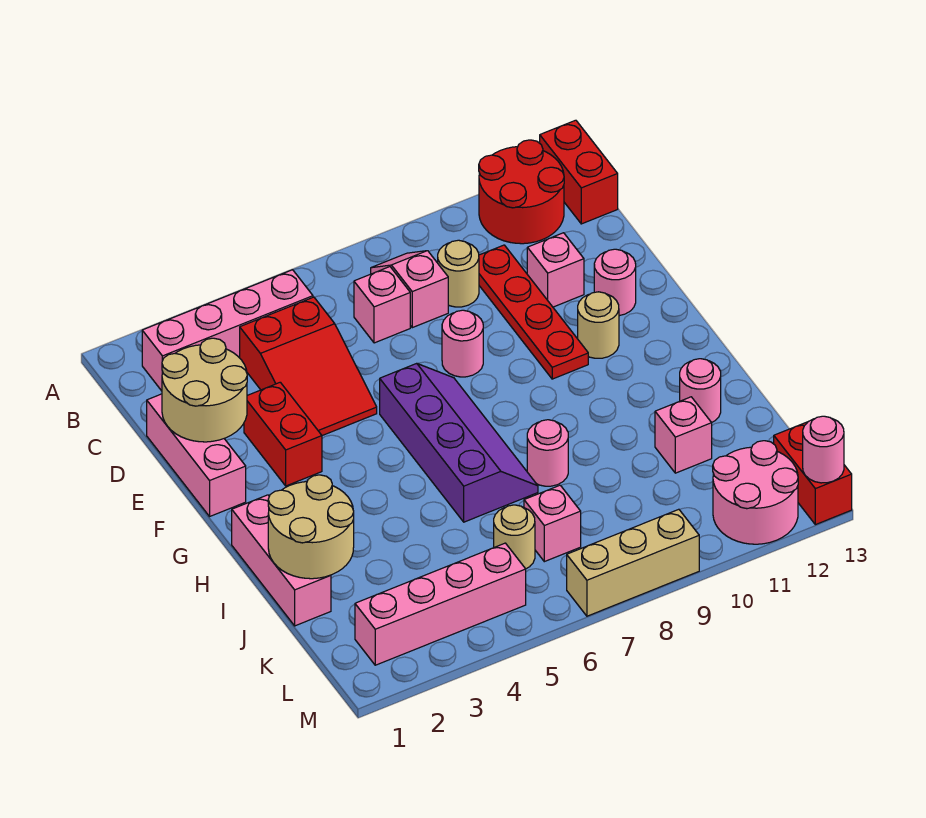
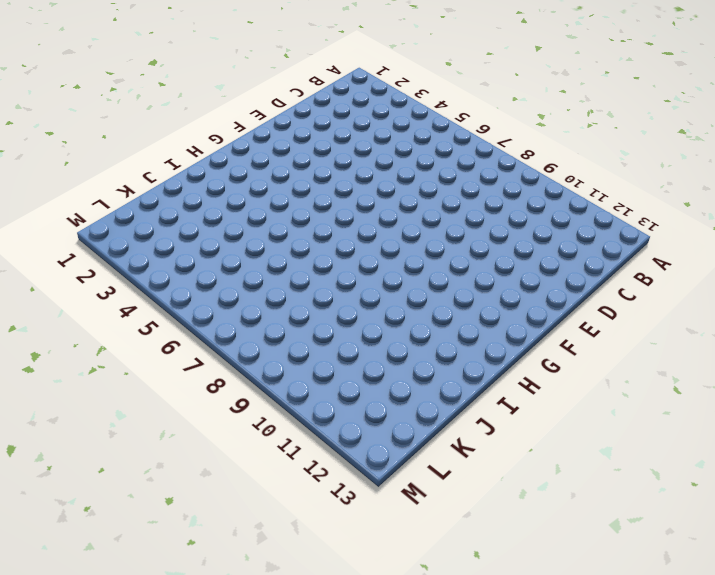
none -> red round brick A11:B12 level 1
none -> red brick A13:B13 level 1
none -> pink brick B2:B5 level 1

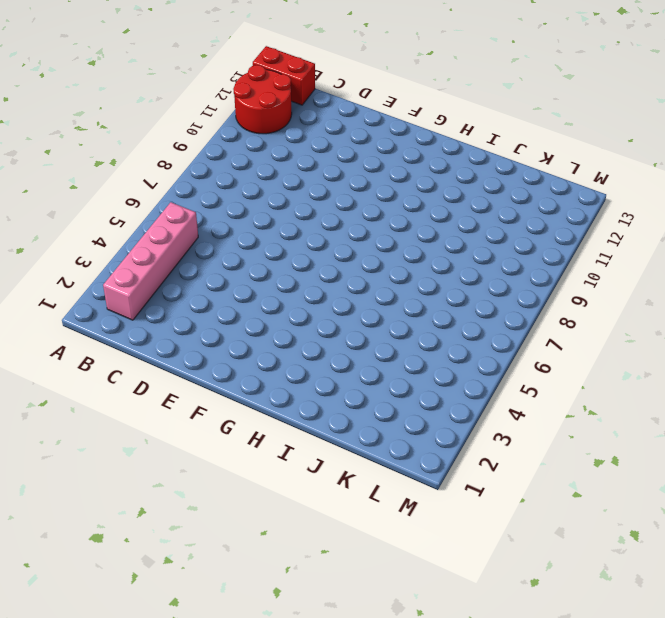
none -> pink slope B8:C8 level 1 top C
none -> red slope C4:E5 level 1 top C
none -> pink brick C7 level 1

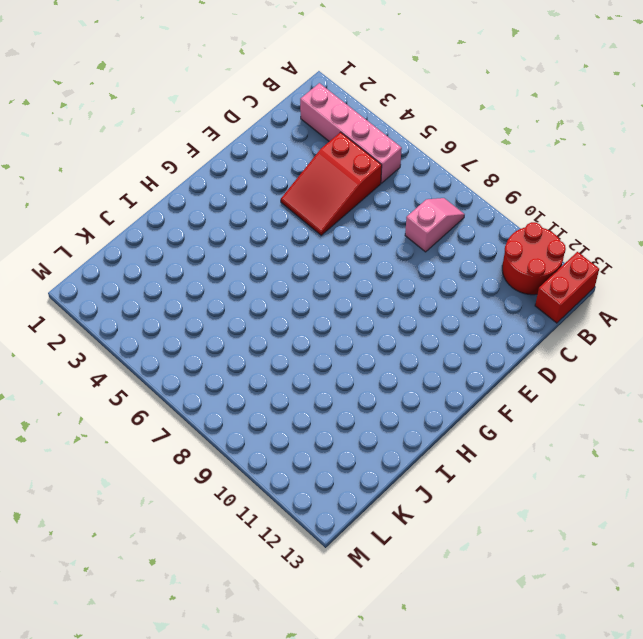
none -> pink brick C7 level 1
none -> tan round brick C9 level 1
none -> red plate C10:F10 level 1

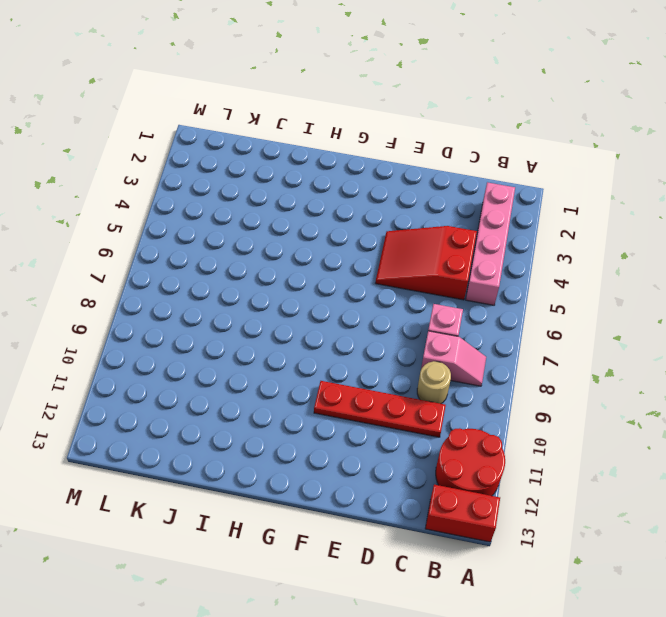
none -> pink brick D1:F1 level 1
none -> pink brick D11 level 1
none -> red brick E3:F3 level 1

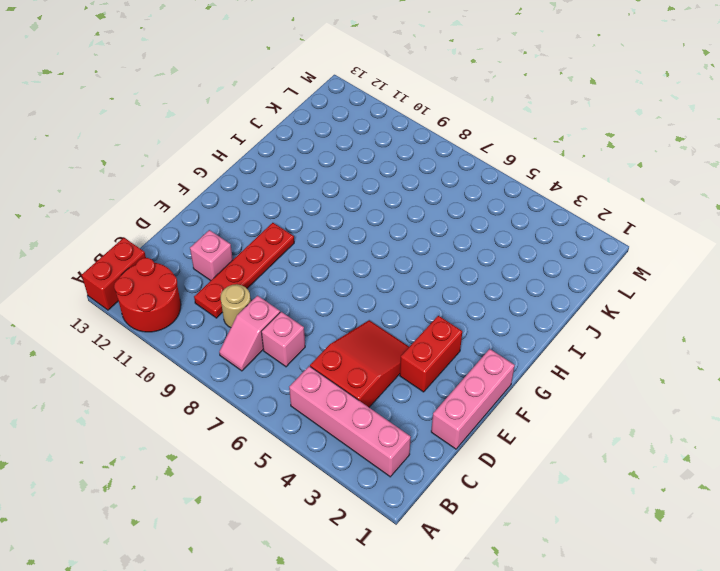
none -> pink round brick E8 level 1
none -> pink round brick E12 level 1
none -> purple slope F6:I7 level 1 top 6

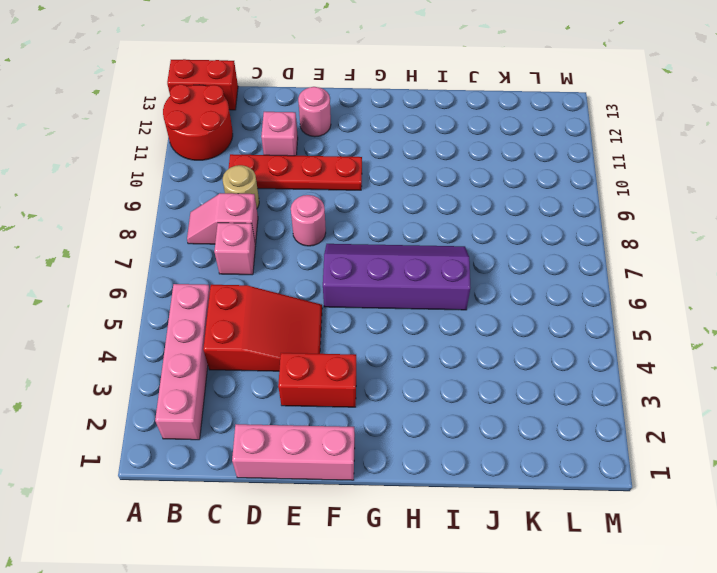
none -> tan round brick F11 level 1
none -> pink brick H1:J1 level 1
none -> pink round brick I8 level 1

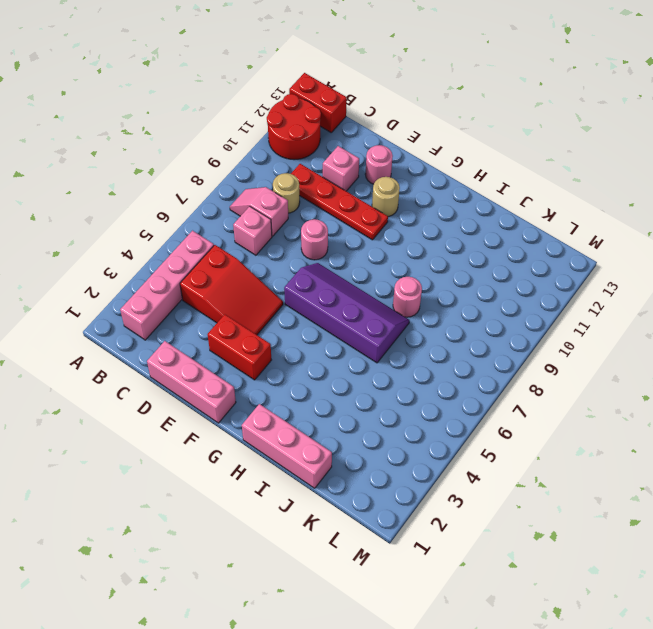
none -> pink round brick I12 level 1
none -> pink brick J11 level 1
none -> tan round brick K6 level 1

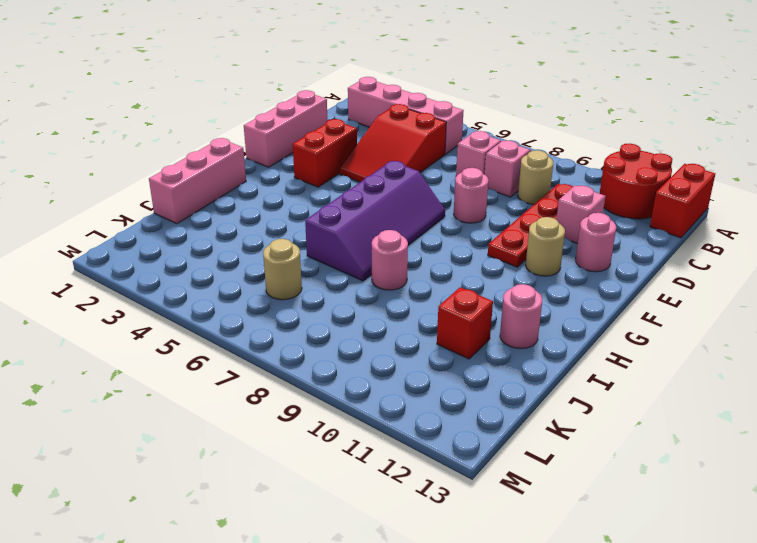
red brick J11 level 1 -> pink brick J11 level 1
none -> pink brick K7 level 1
none -> pink brick L2:L5 level 1
none -> pink round brick L11:M12 level 1

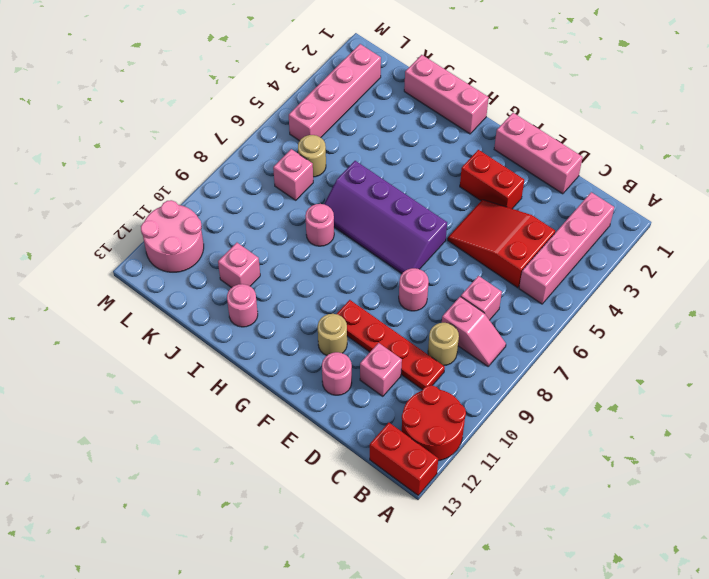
none -> red brick L13:M13 level 1
none -> tan brick M7:M9 level 1
none -> tan round brick D1:E2 level 2

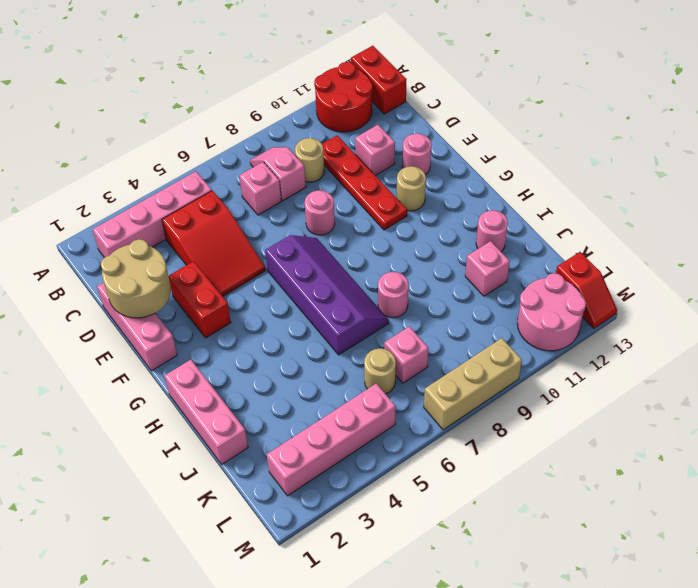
red slope L13:M13 level 1 top L -> red brick L13:M13 level 1
none -> tan round brick I1:J2 level 2
none -> pink round brick M13 level 2

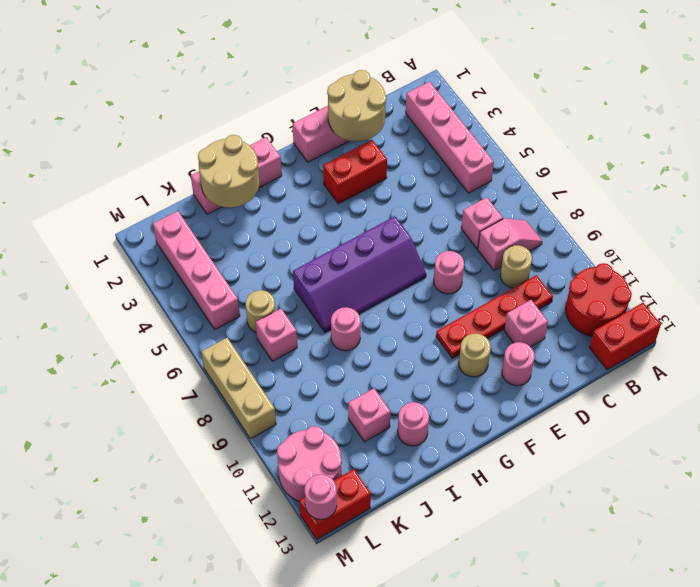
none -> red slope C4:E5 level 1 top C

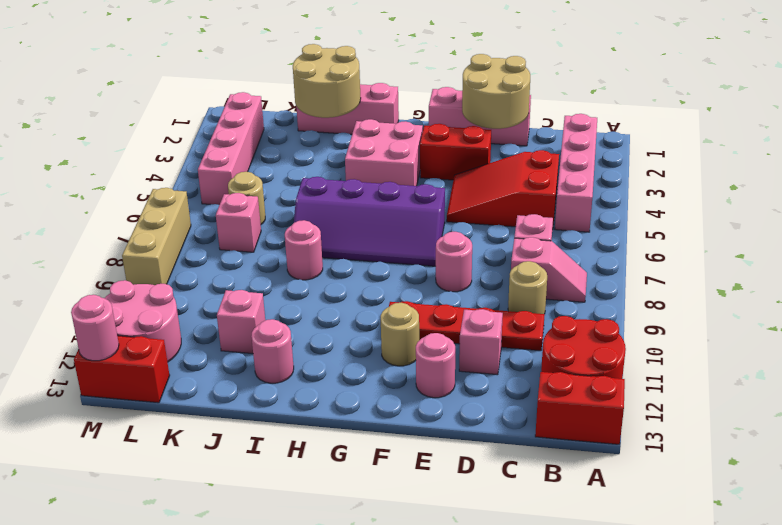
pink brick G3:H4 level 1 -> none

